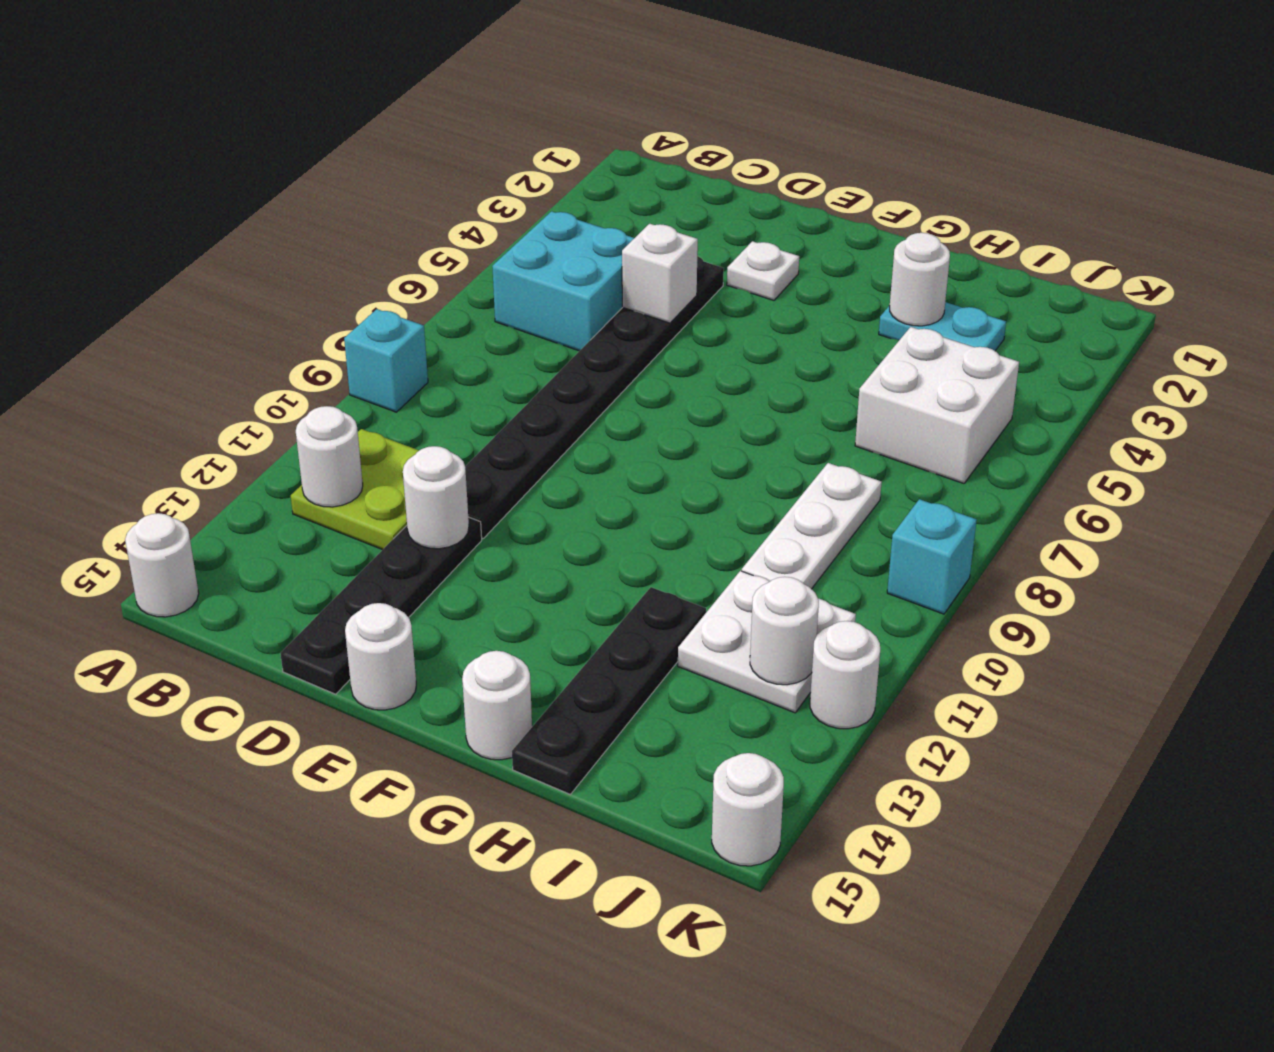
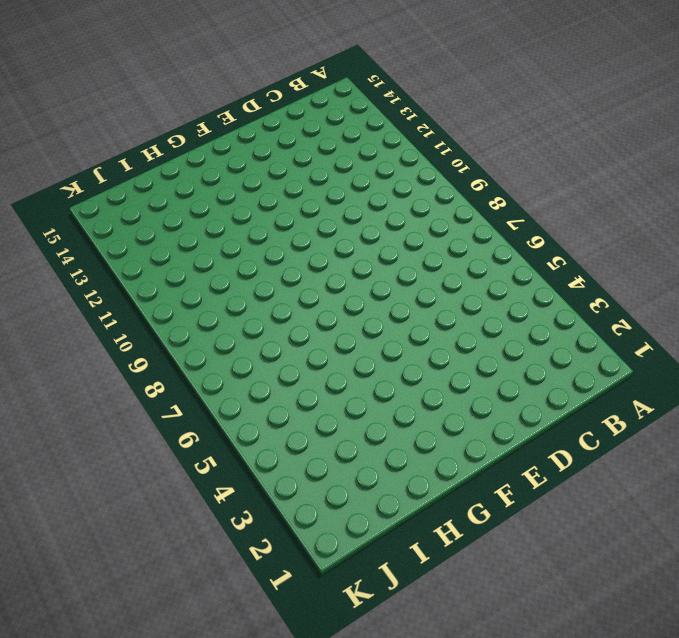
none -> cyan brick A9 level 1
none -> white round brick A15 level 1
none -> cyan brick B5:C6 level 1

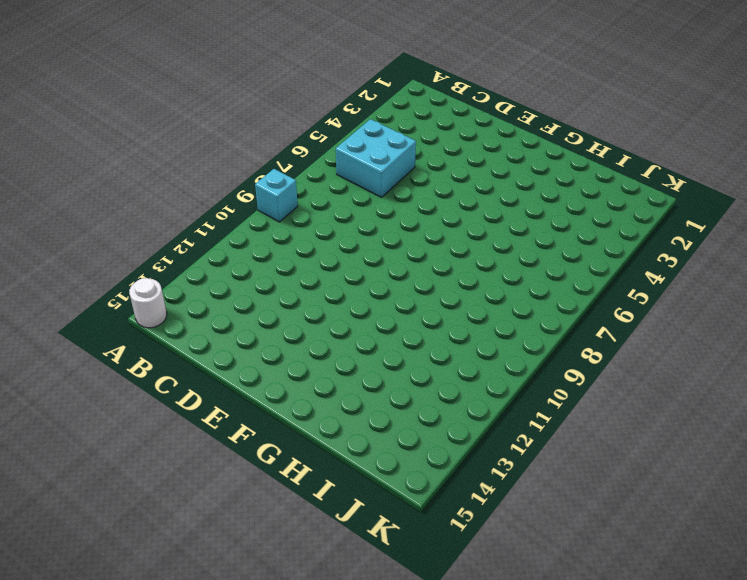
none -> lime plate B11:C12 level 1
none -> black plate D4:D11 level 1
none -> black plate D12:D15 level 1

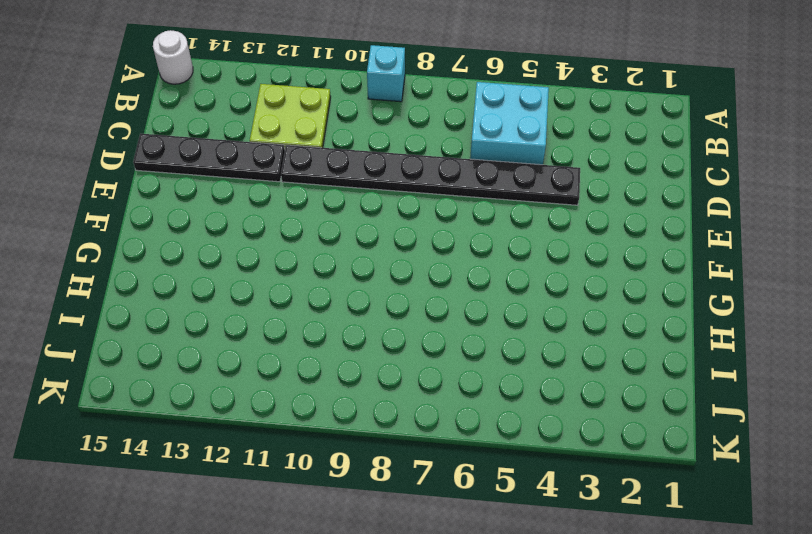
none -> white plate E3 level 1
none -> white round brick E15 level 1
none -> white round brick G15 level 1

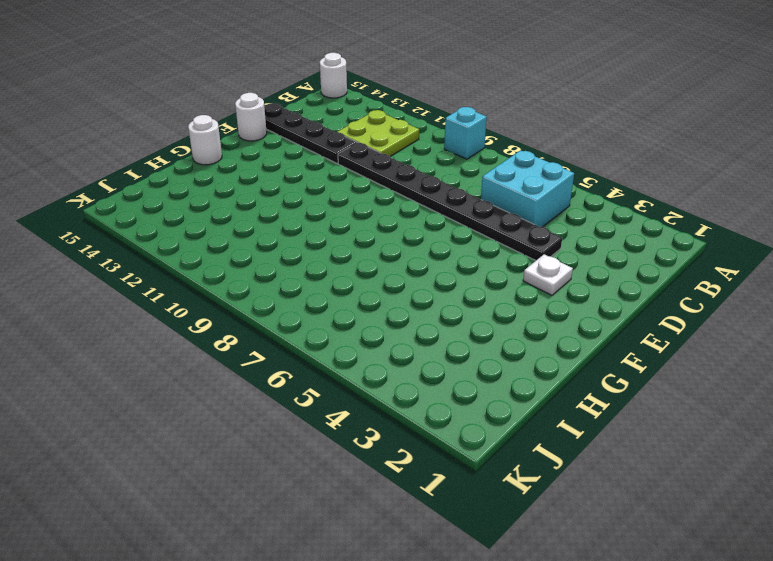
none -> cyan plate H3:I3 level 1
none -> black plate H12:H15 level 1
none -> white brick I5:J6 level 1

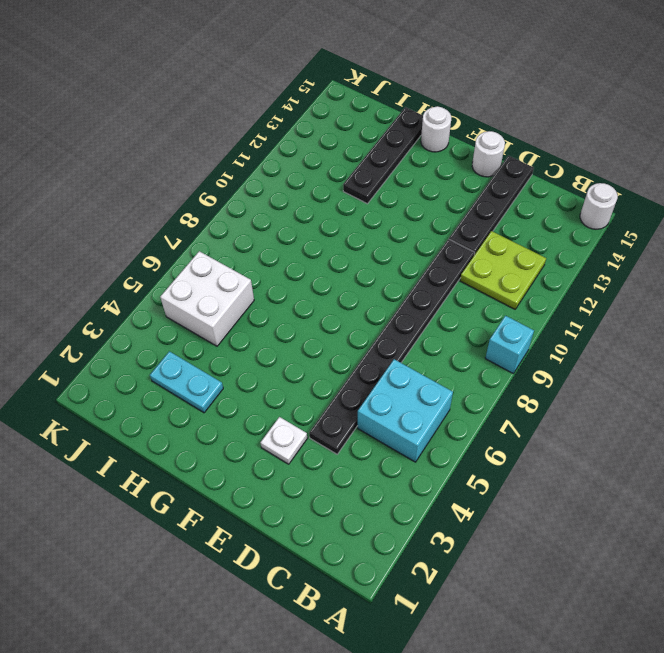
none -> white plate I8:I10 level 1
none -> white plate I11:J12 level 1
none -> cyan brick K9 level 1

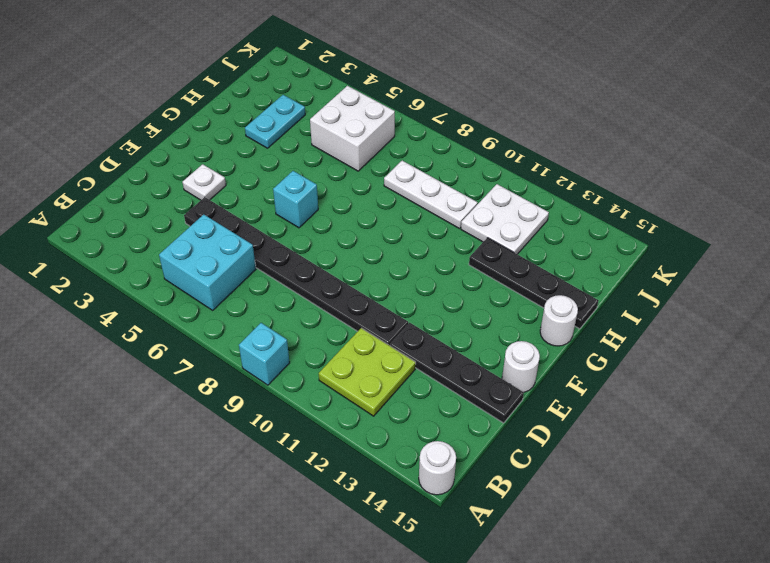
cyan brick F6 level 1 -> cyan brick K9 level 1
none -> white round brick K12 level 1
none -> white round brick K15 level 1
none -> white round brick B12 level 2

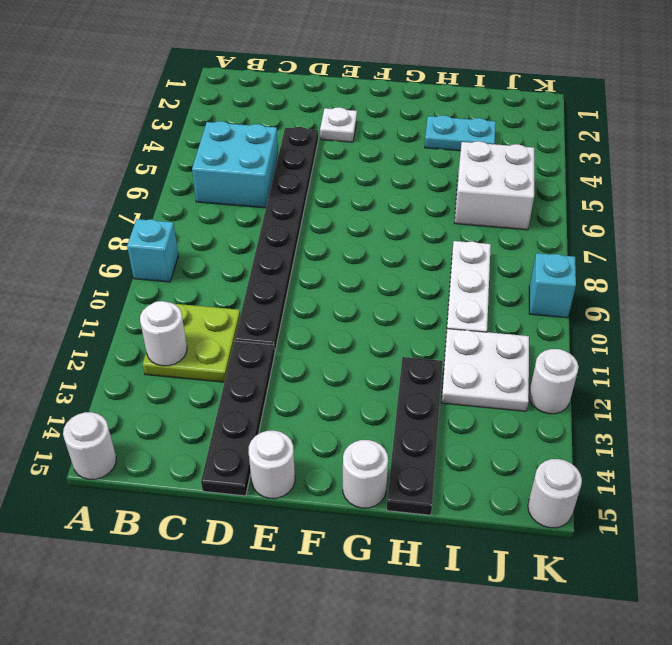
none -> white brick D5 level 2
none -> white round brick D12 level 2
none -> white round brick H3 level 2

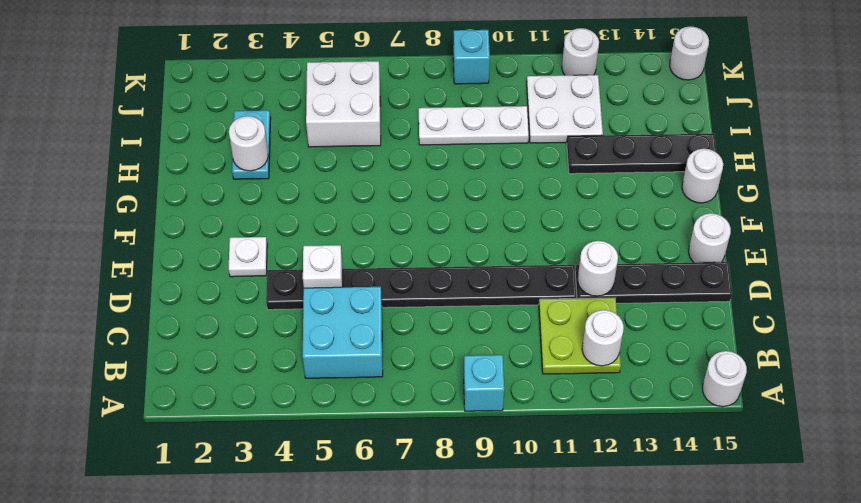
none -> white round brick J12 level 2

